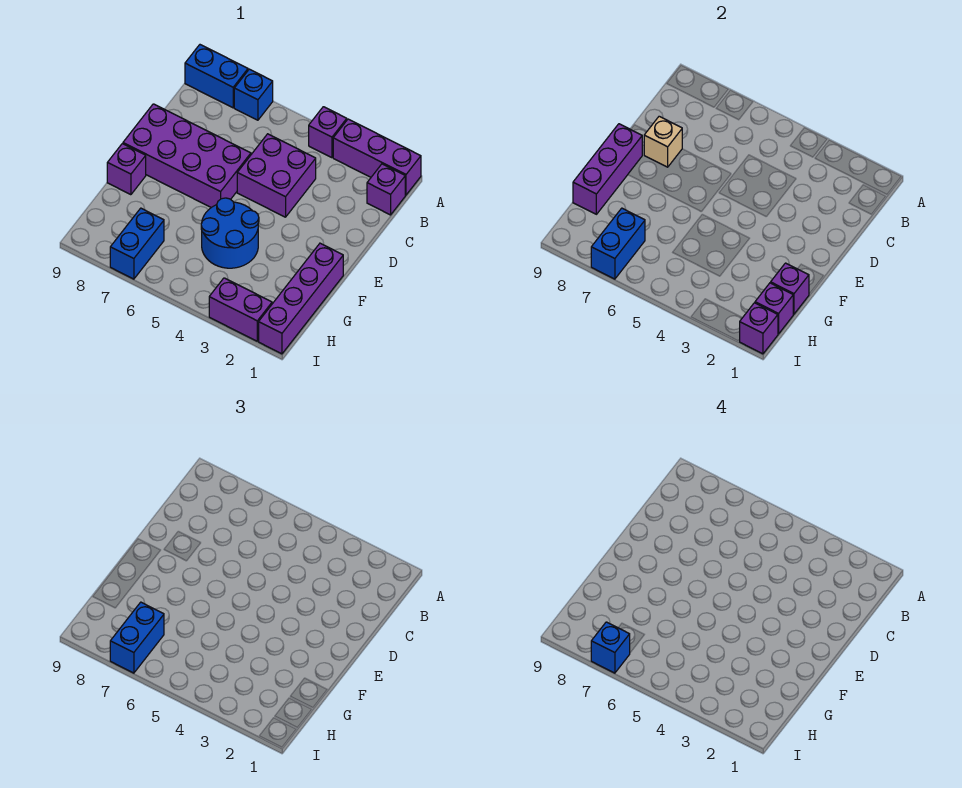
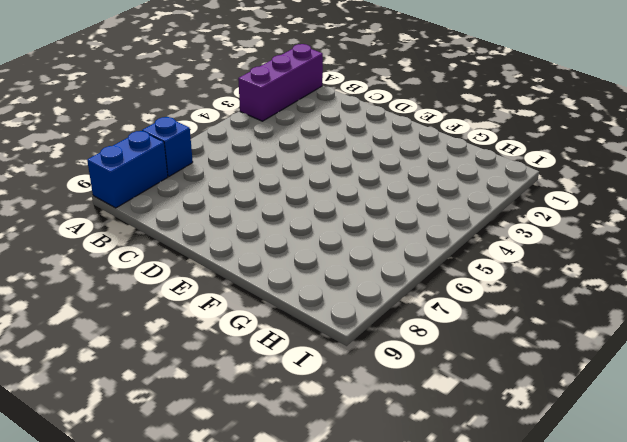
none -> purple brick A4 level 1
none -> purple brick B1 level 1
none -> purple brick C4:D5 level 1

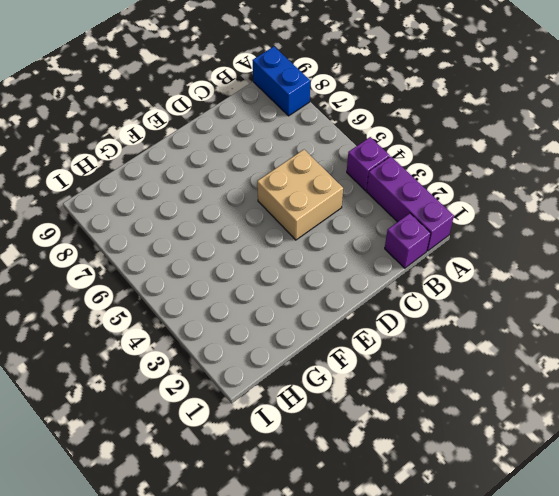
tan brick C4:D5 level 1 -> purple brick C4:D5 level 1
none -> blue brick A7 level 1
none -> purple brick D6:E9 level 1
none -> purple brick F1:I1 level 1

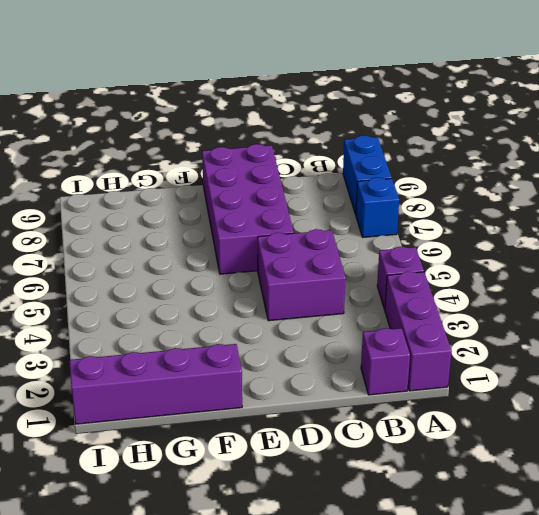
none -> blue round brick F4:G5 level 1
none -> purple brick F9 level 1
none -> blue brick H7:I7 level 1

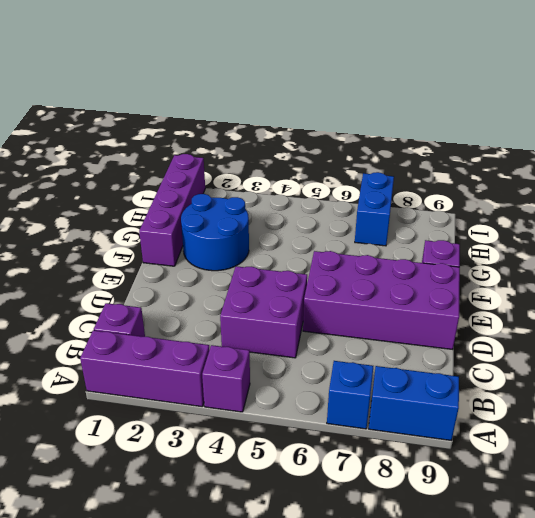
blue round brick F2:G3 level 1 -> blue round brick F4:G5 level 1
none -> purple brick I2:I3 level 1
none -> tan brick D8 level 2
none -> purple brick E9:G9 level 2

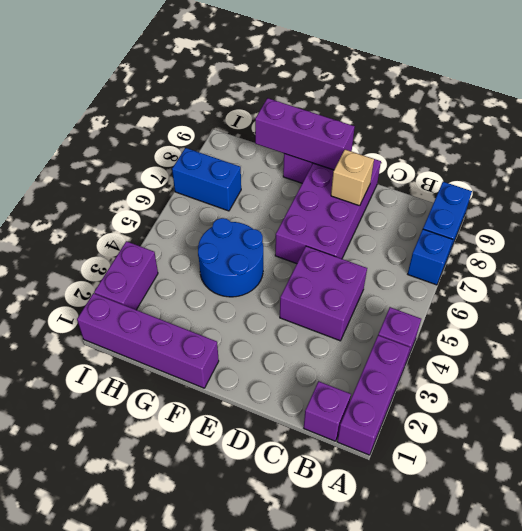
none -> purple brick G1 level 2
none -> purple brick H1 level 2
none -> blue brick H7:I7 level 2

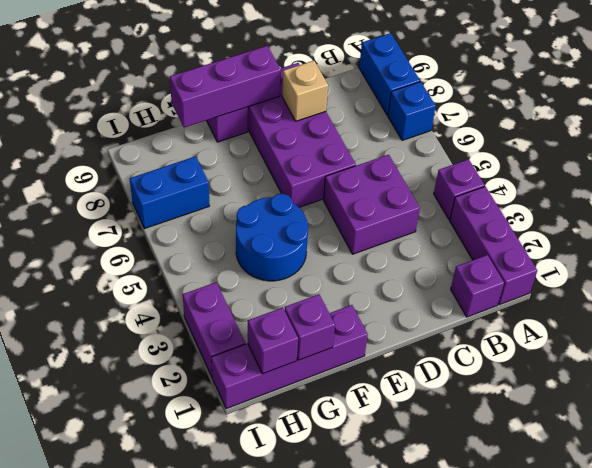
none -> blue brick H7:I7 level 2
none -> purple brick I1 level 2
none -> blue brick H7:I7 level 3

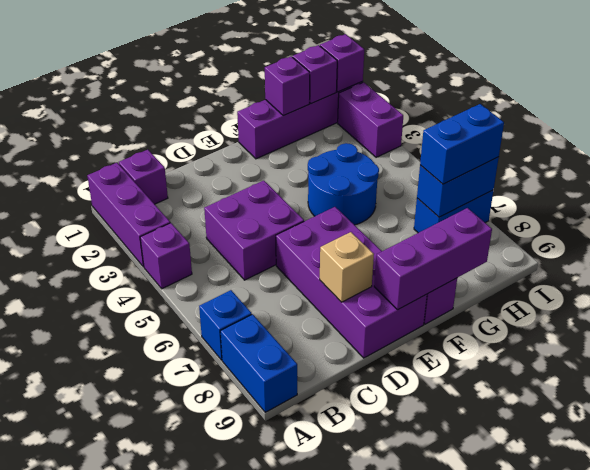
none -> blue brick I7 level 4

